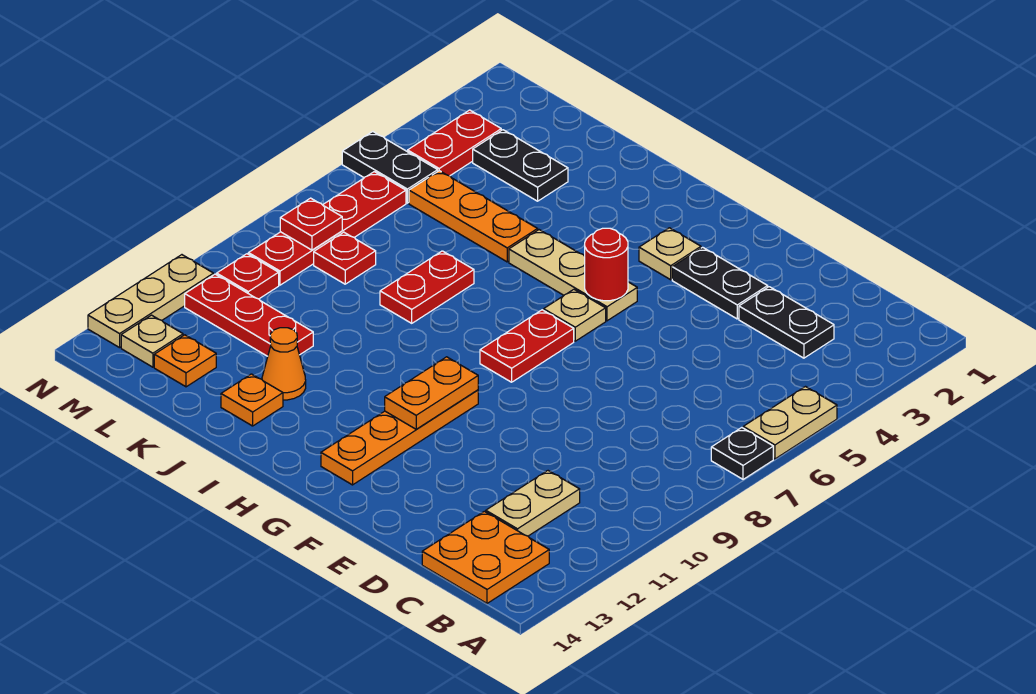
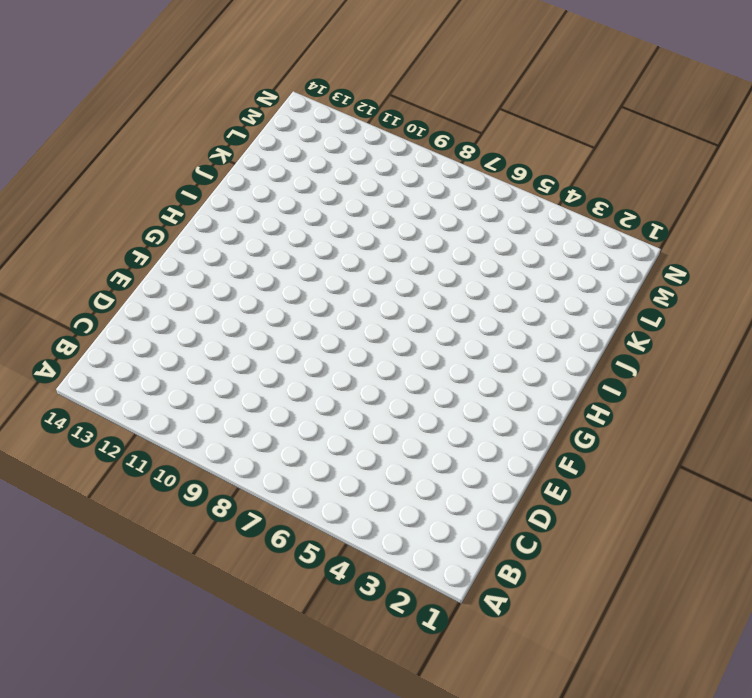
none -> tan plate A5:A6 level 1
none -> black plate A7 level 1
none -> orange plate B13:C14 level 1

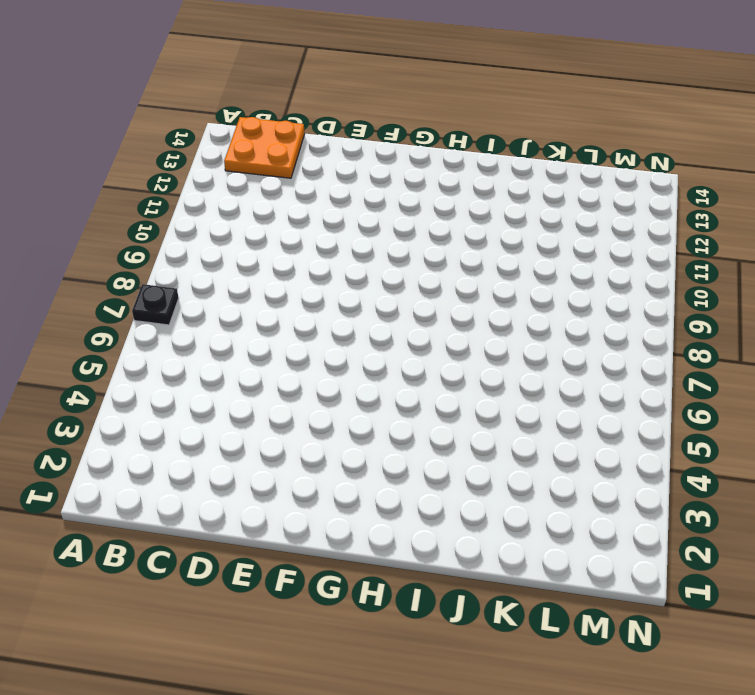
none -> tan plate A5:A6 level 1
none -> black plate C3:D3 level 1
none -> tan plate C11:C12 level 1

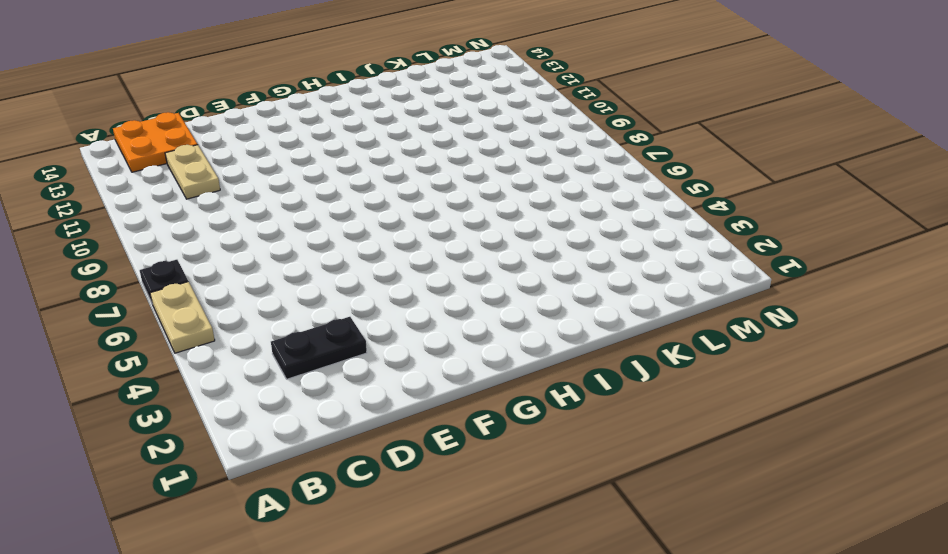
none -> black plate E3:F3 level 1
none -> tan plate G3 level 1
none -> tan plate G5:I5 level 1

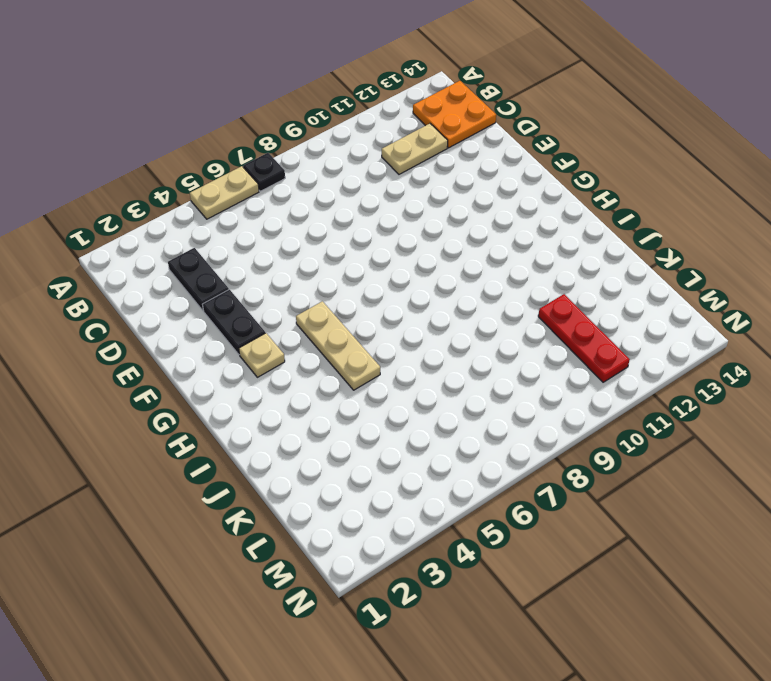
none -> tan plate G6 level 1
none -> red plate G7:G8 level 1
none -> orange plate G10:G13 level 1

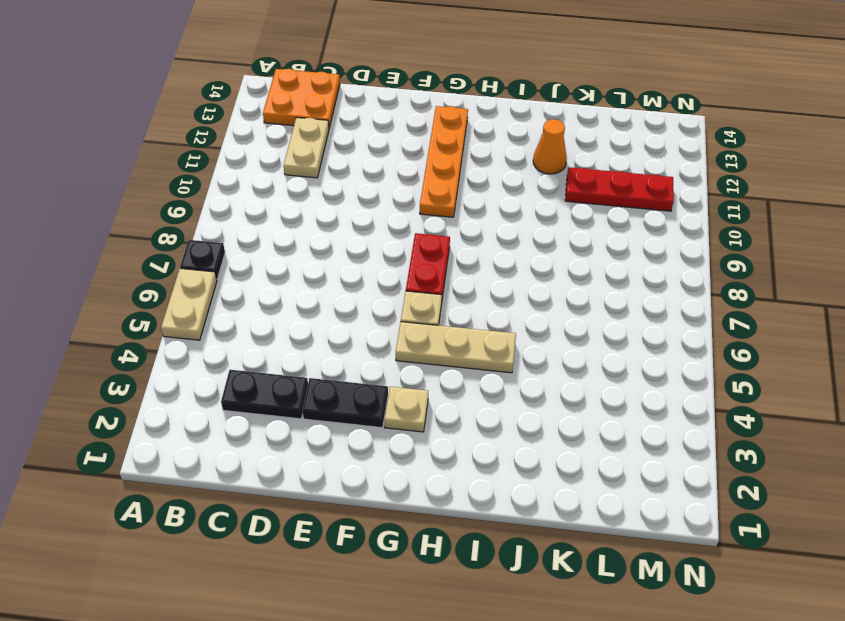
none -> orange plate J5:L5 level 1
none -> red plate J7:J8 level 1
none -> orange plate J13 level 1

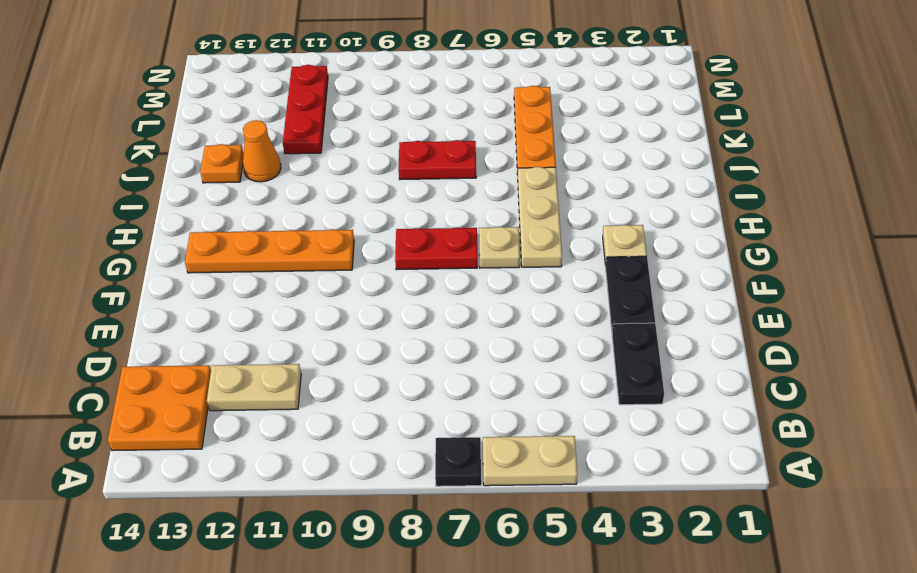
none -> black plate K3:L3 level 1
none -> red plate L8 level 1
none -> orange plate L13 level 1

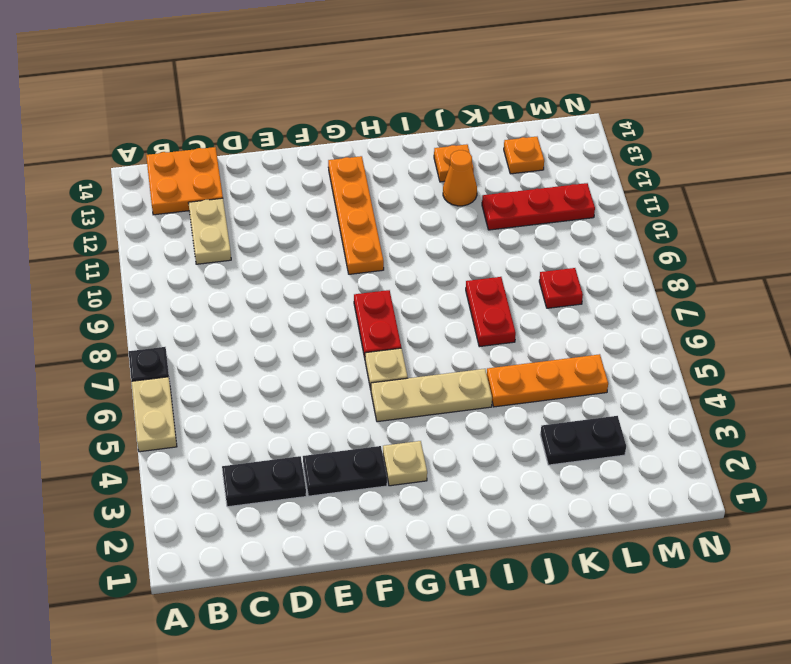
none -> red plate M3:M4 level 1
none -> black plate M5:N5 level 1
none -> red plate M6:M9 level 1

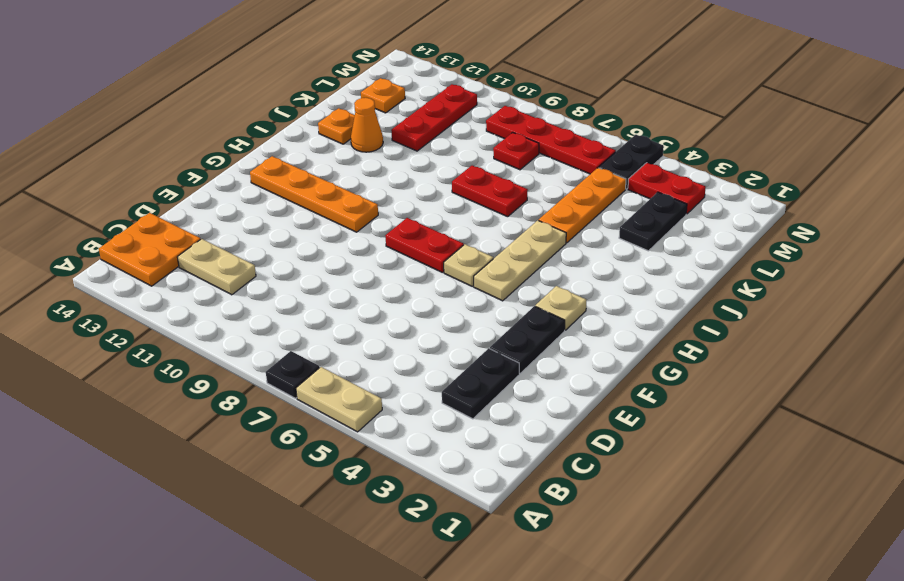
none -> red plate M10 level 1
none -> tan plate M13 level 1
none -> tan plate N11:N13 level 1

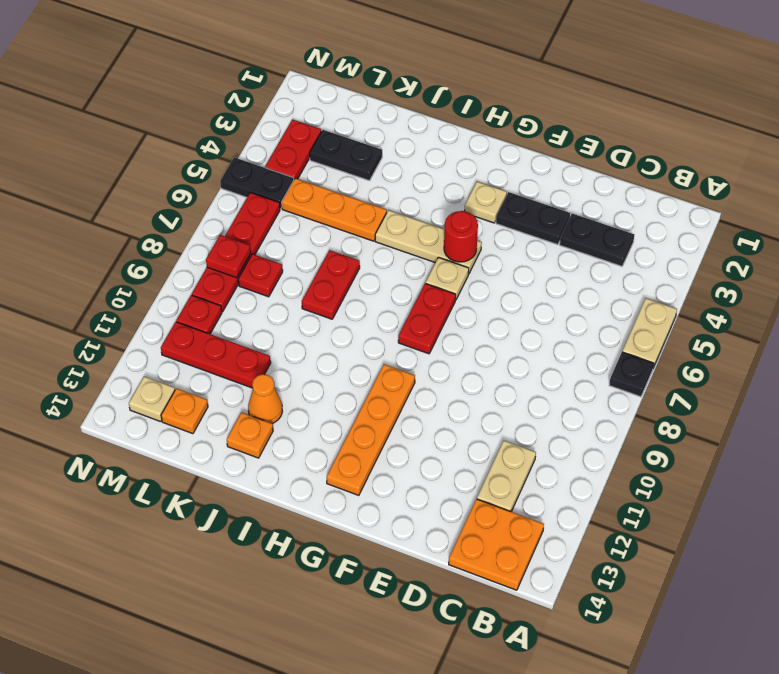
none -> tan plate N11:N13 level 1
none -> orange plate G10:G11 level 2

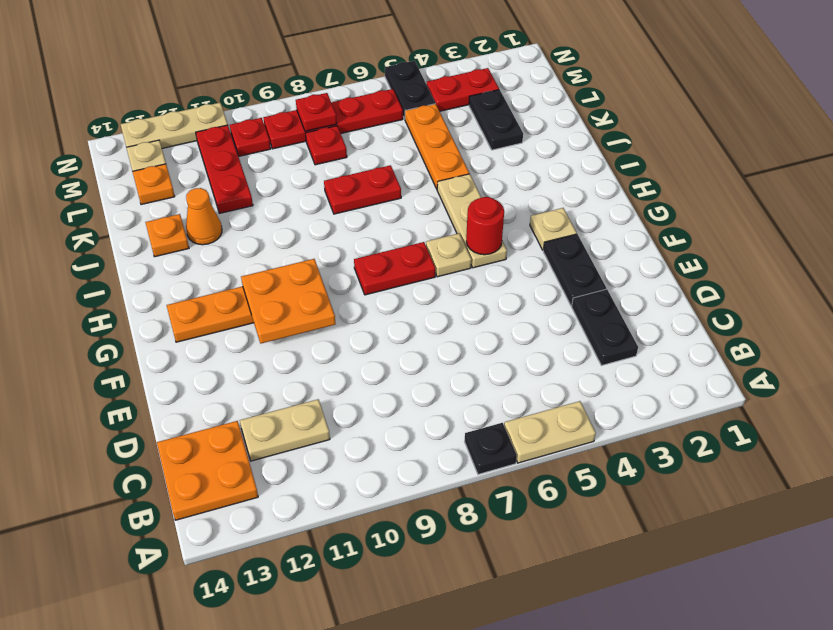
orange plate F10:G11 level 2 -> orange plate G10:G11 level 2

